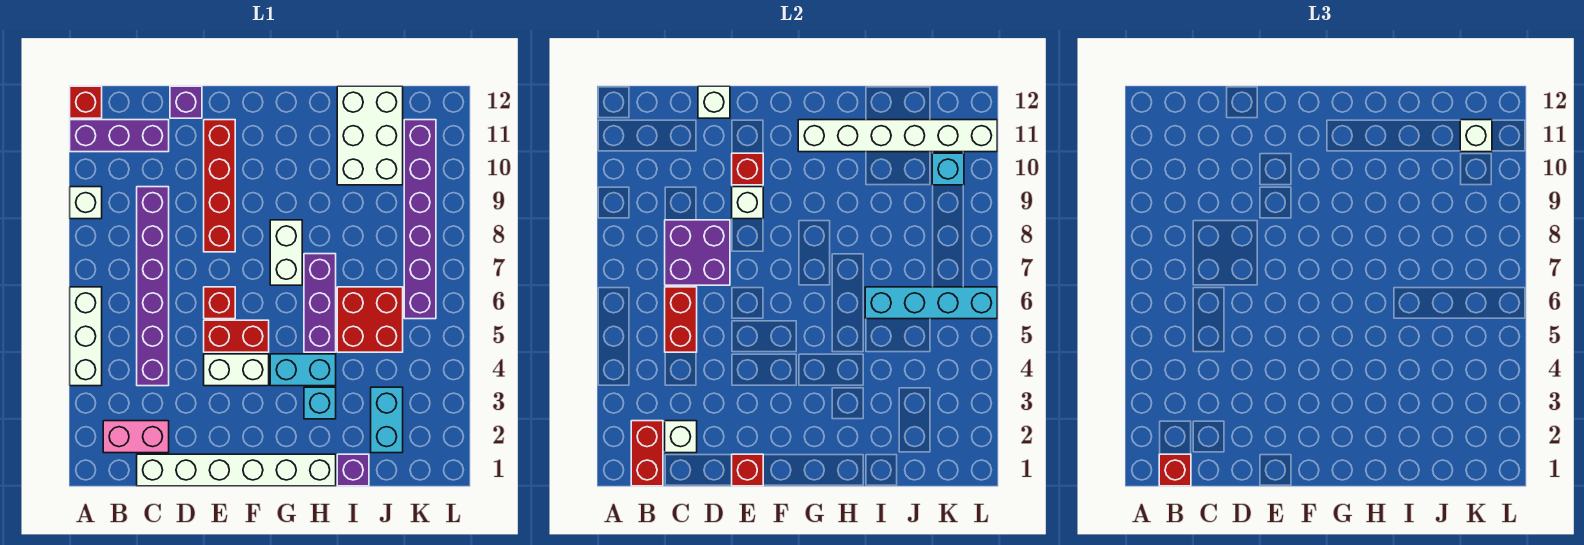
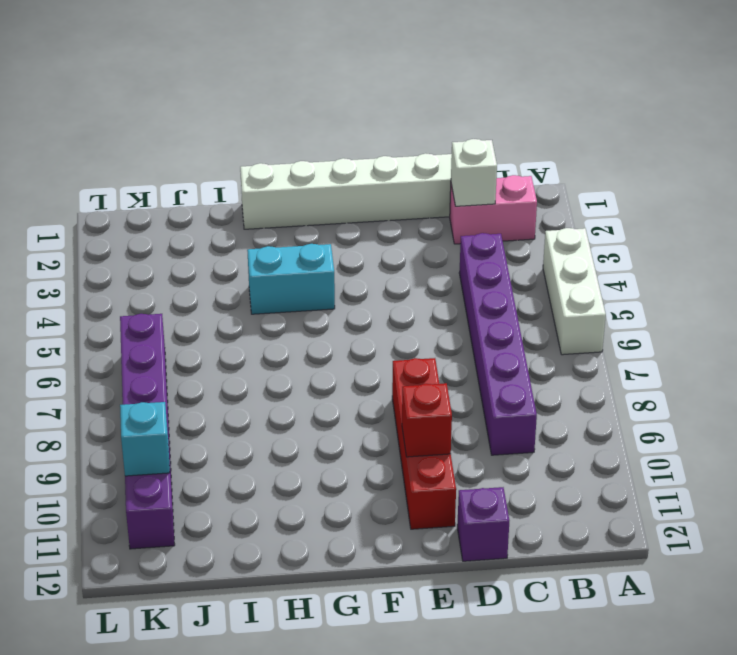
none -> white brick A9 level 1
none -> purple brick A11:C11 level 1
none -> red brick A12 level 1
none -> white brick E4:F4 level 1

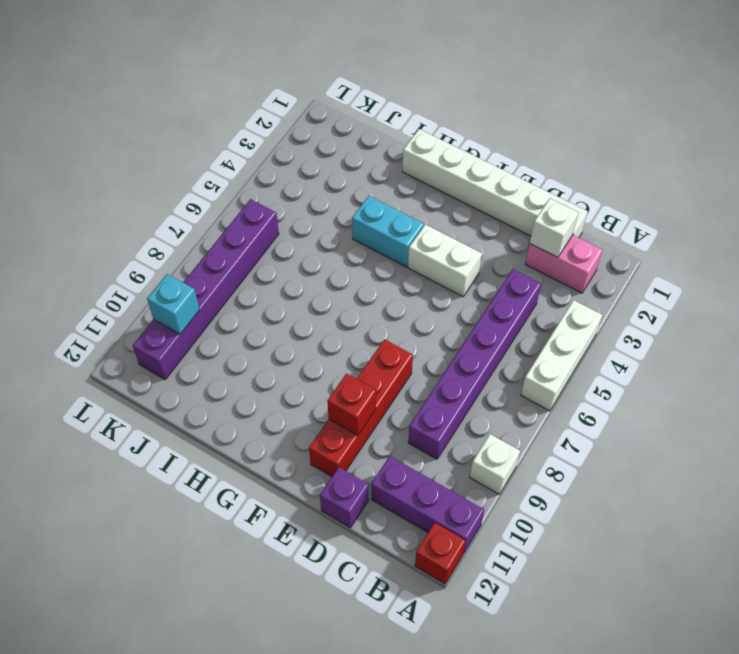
none -> red brick E5:F5 level 1
none -> red brick E6 level 1
none -> white brick G7:G8 level 1
none -> cyan brick H3 level 1

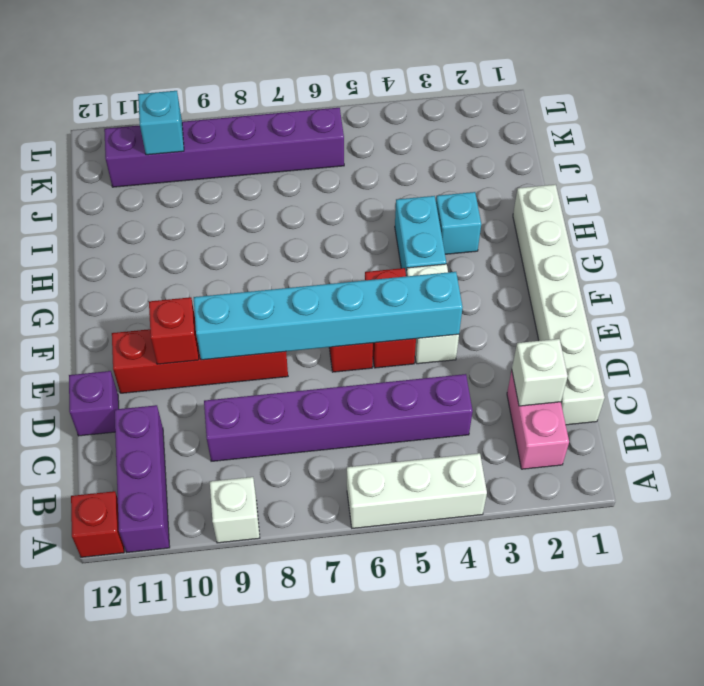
cyan brick E4:E9 level 2 -> white brick E9 level 2
none -> white brick G7:G8 level 1
none -> purple brick H5:H7 level 1
none -> purple brick I1 level 1
none -> red brick I5:J6 level 1

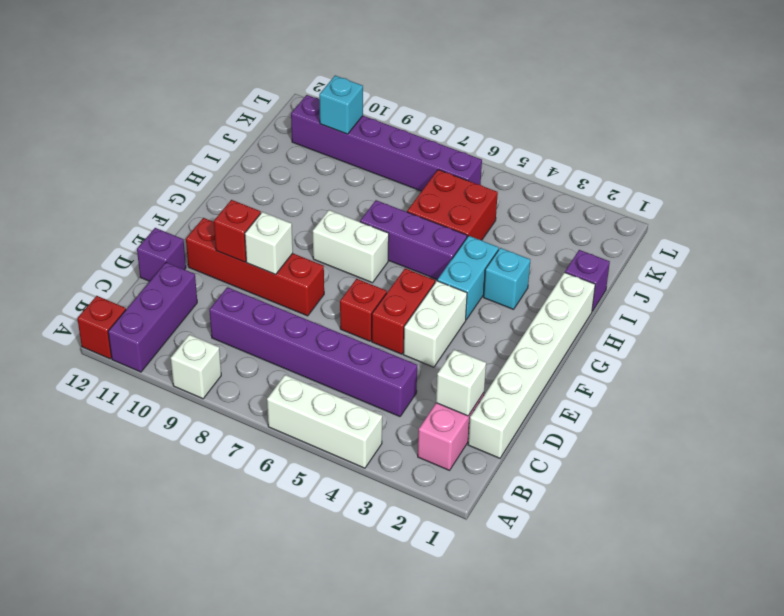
none -> white brick I10:J12 level 1
none -> cyan brick J2:J3 level 1
none -> red brick B1:B2 level 2
none -> red brick C5:C6 level 2

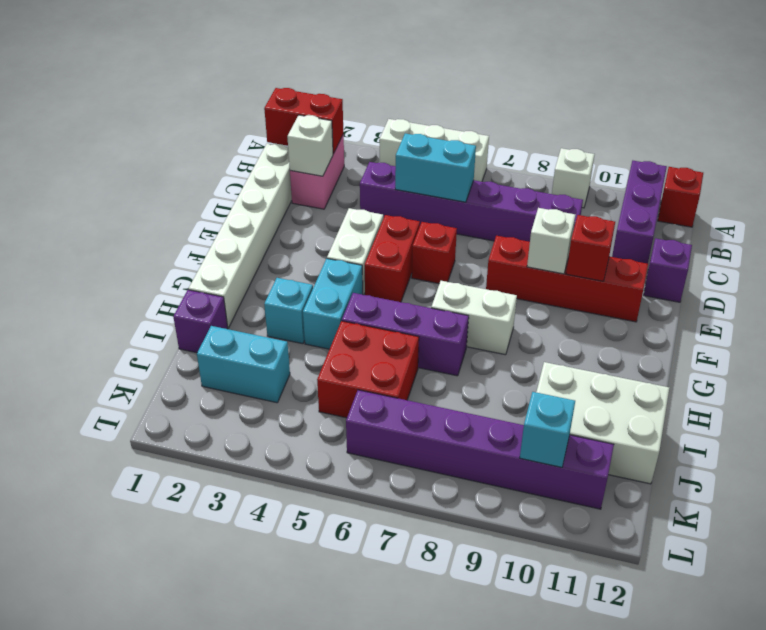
cyan brick C5:C6 level 2 -> red brick C5:C6 level 2
none -> purple brick C7:D8 level 2
none -> white brick D12 level 2
none -> red brick E1 level 2
none -> white brick G11:L11 level 2

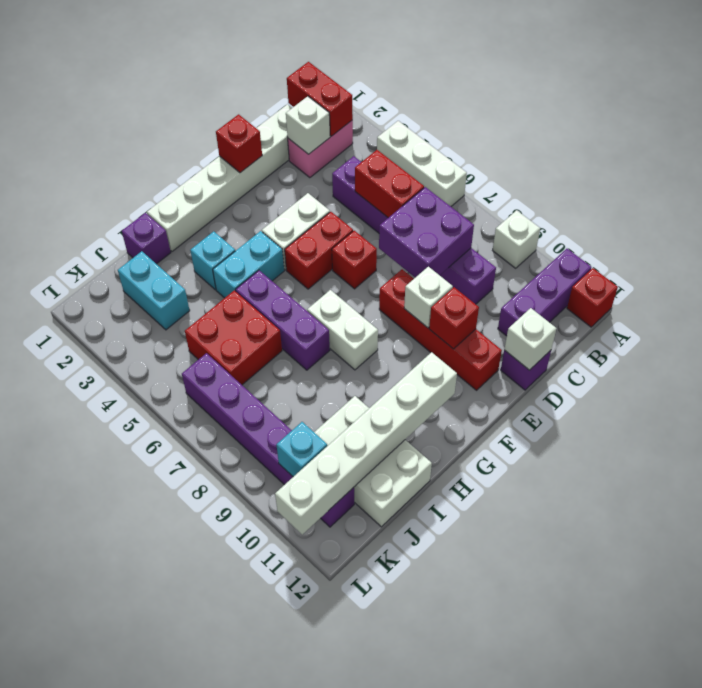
none -> cyan brick I6:L6 level 2
none -> red brick B1 level 3
none -> white brick K11 level 3

